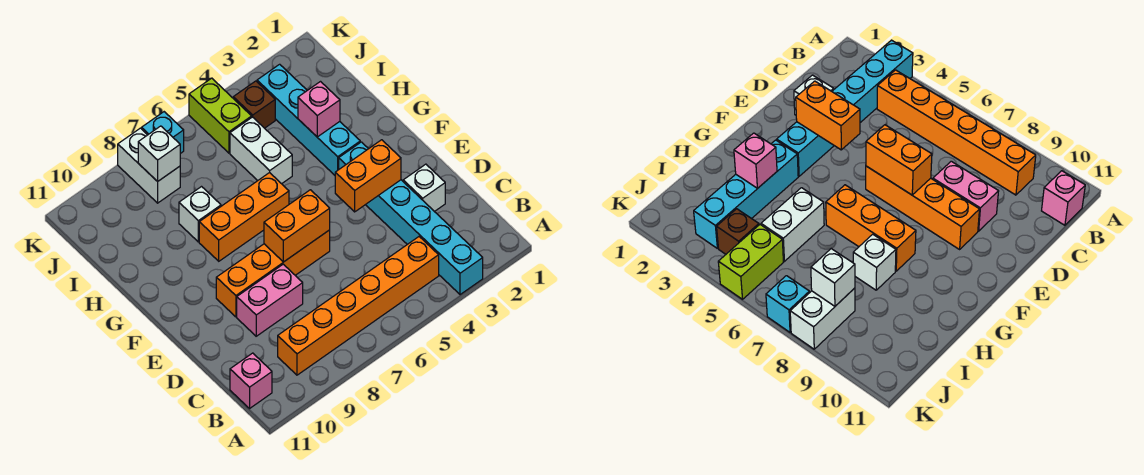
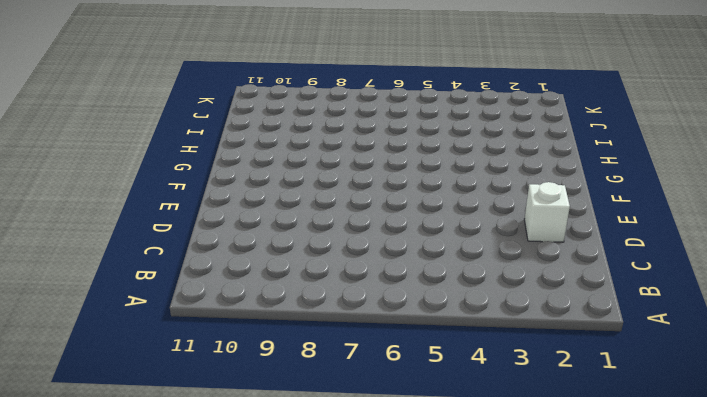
none -> cyan brick A3:F3 level 1
none -> orange brick B4:B9 level 1
none -> pink brick B11 level 1

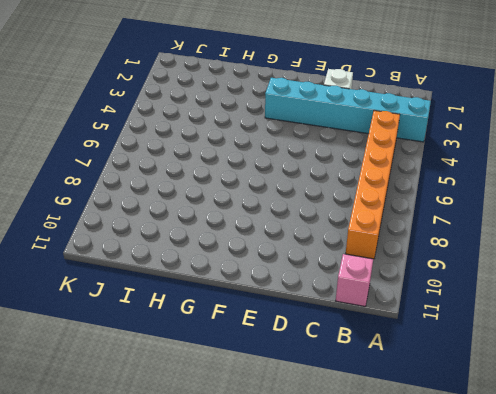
none -> pink brick D8:D9 level 1
none -> orange brick E6:E9 level 1
none -> cyan brick G3:J3 level 1

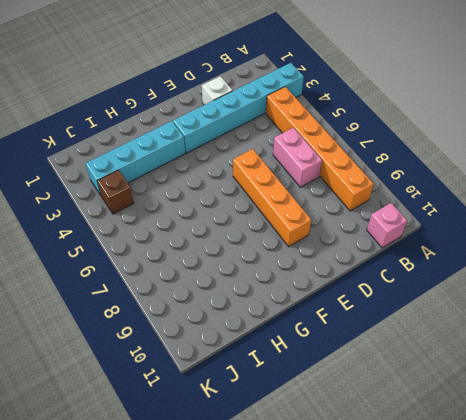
pink brick C6:C7 level 1 -> pink brick D8:D9 level 1
none -> orange brick G6:G8 level 1
none -> white brick H5:I5 level 1
none -> white brick H8 level 1

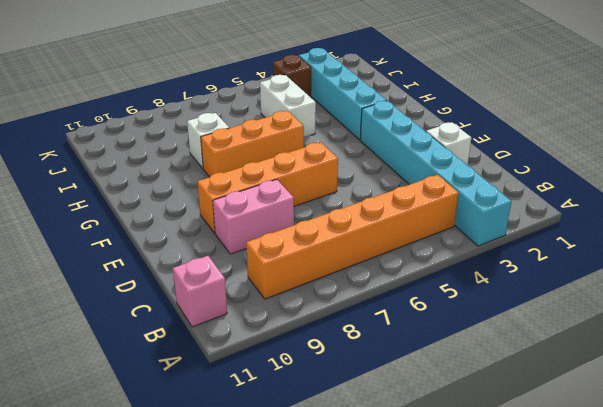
none -> lime brick J5:K5 level 1
none -> white brick J8:K8 level 1
none -> cyan brick K7 level 1

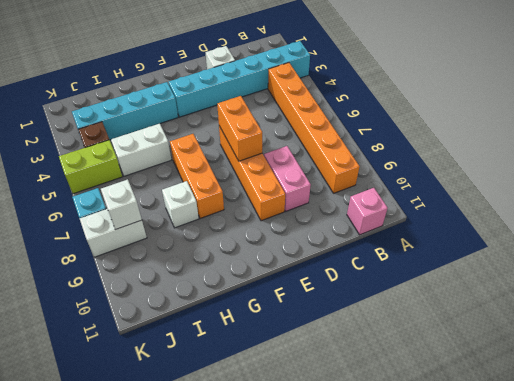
none -> orange brick E3:E4 level 2
none -> pink brick H3 level 2

